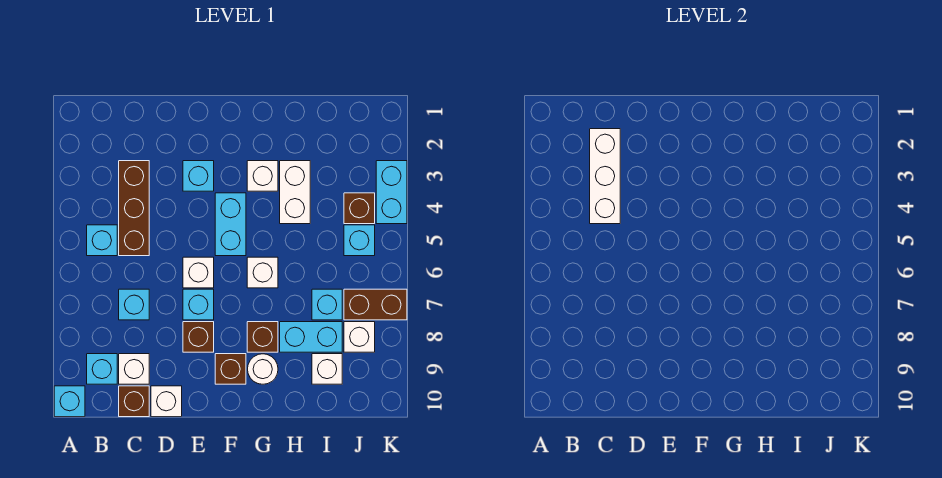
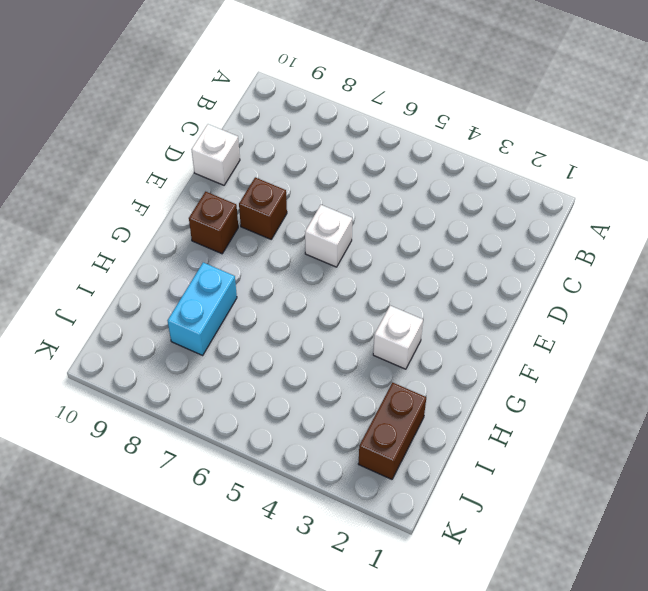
brown brick I2:J2 level 1 -> brown brick J7:K7 level 1
none -> cyan brick A10 level 1
none -> cyan brick B5 level 1
none -> cyan brick B9 level 1

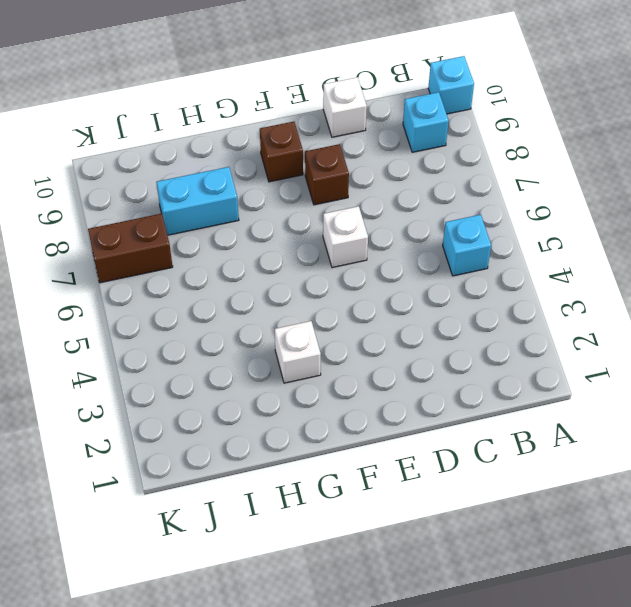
none -> brown brick C3:C5 level 1
none -> cyan brick C7 level 1
none -> white brick C9 level 1

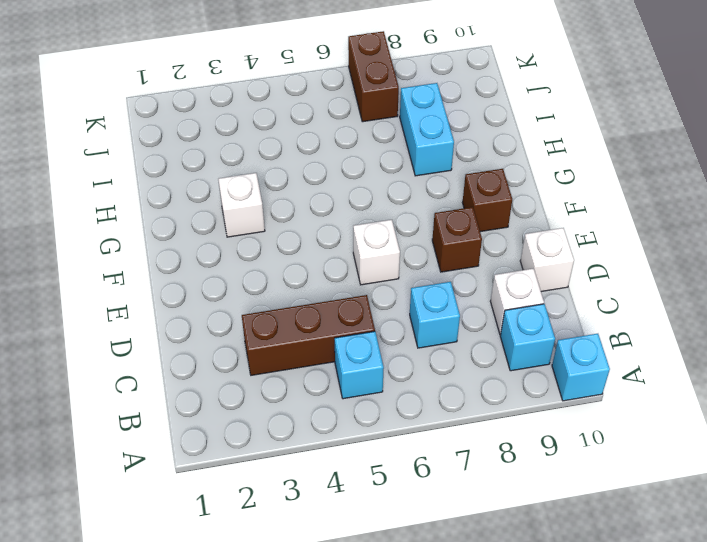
none -> brown brick C10 level 1
none -> cyan brick E3 level 1
none -> cyan brick E7 level 1

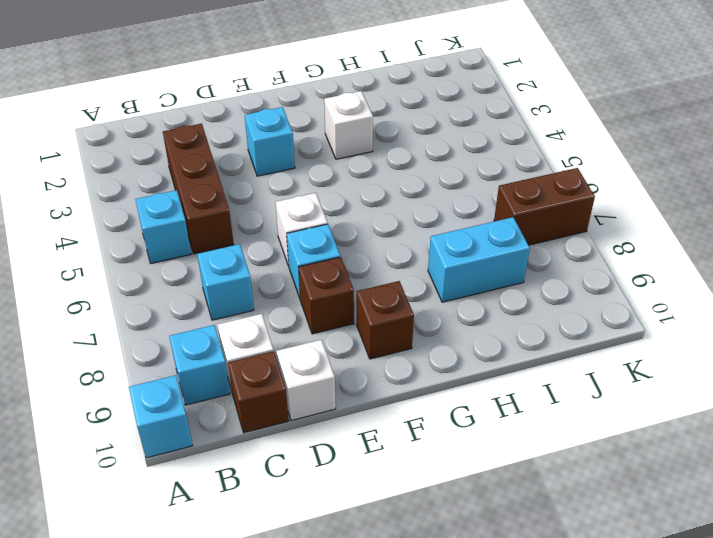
none -> cyan brick F4:F5 level 1
none -> white brick G6 level 1
none -> brown brick G8 level 1

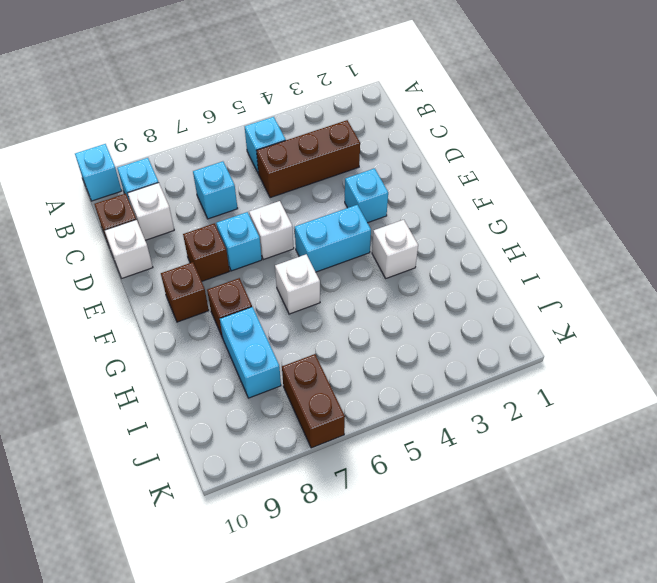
none -> white round brick G9 level 1
none -> white brick H3:H4 level 1
none -> cyan brick I7 level 1

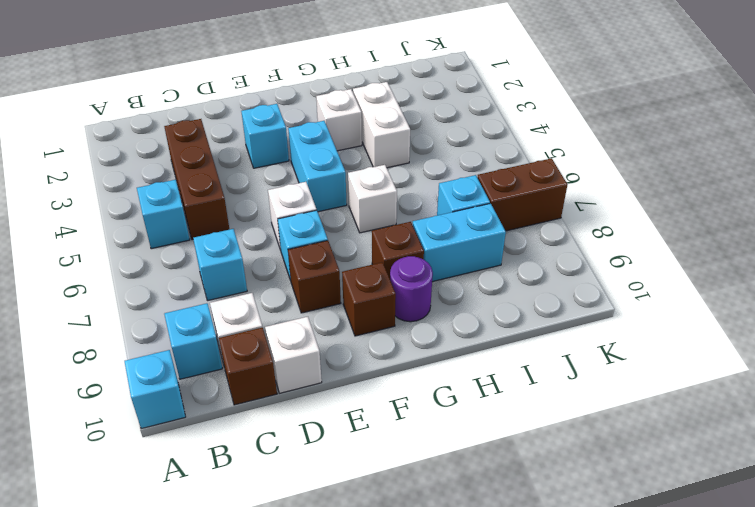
purple round brick G9 level 1 -> white round brick G9 level 1
none -> white brick I9 level 1
none -> brown brick J4 level 1
none -> cyan brick J5 level 1

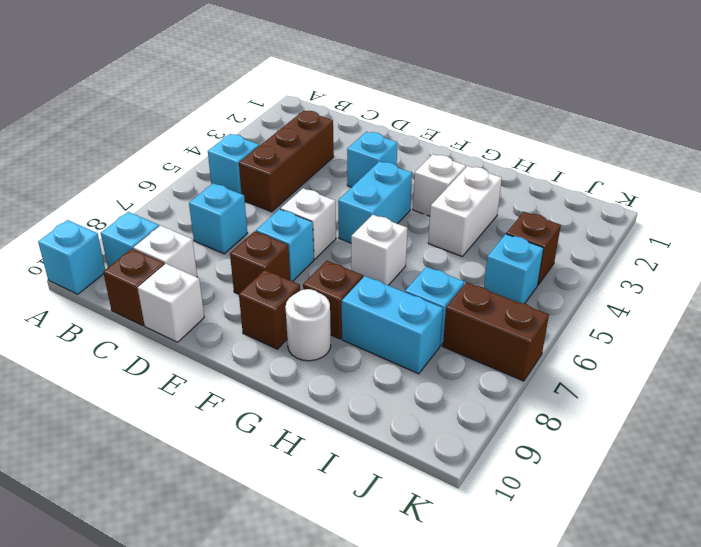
none -> white brick I9 level 1
none -> white brick J8 level 1
none -> cyan brick K3:K4 level 1

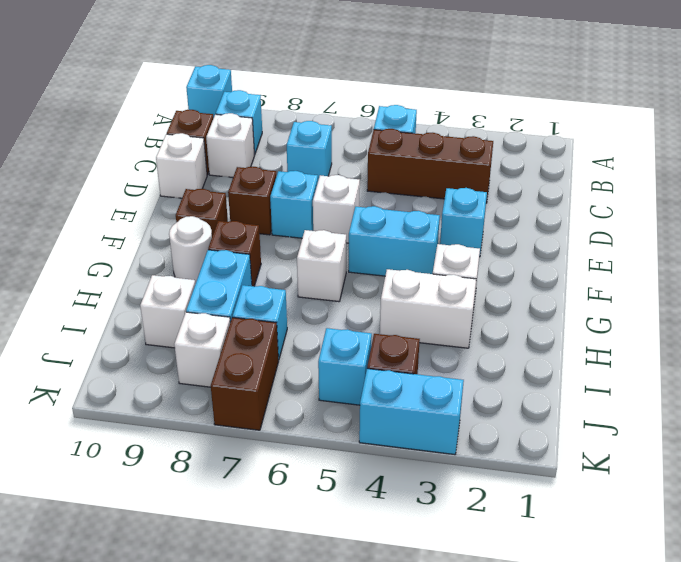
none -> white brick C2:C4 level 2

